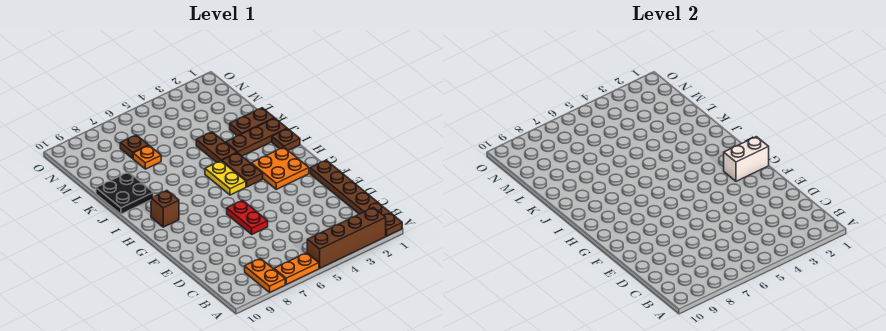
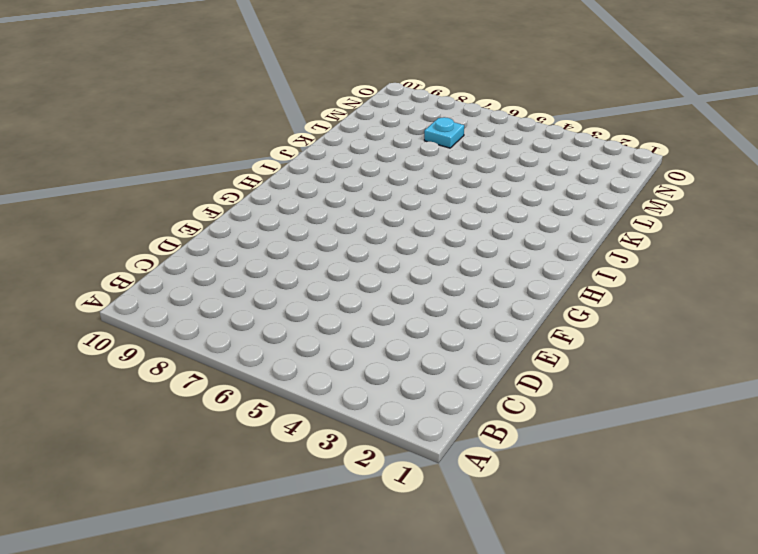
cyan plate M7 level 1 -> brown plate M7 level 1
none -> brown plate A1:F1 level 1
none -> brown brick A2:A5 level 1
none -> orange plate A6:A7 level 1

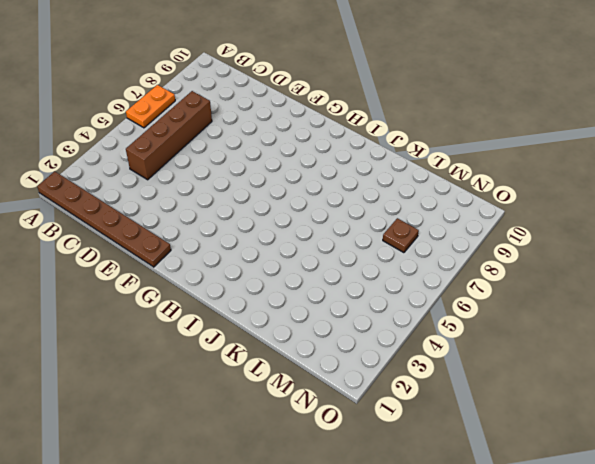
brown brick C4:C7 level 1 -> brown brick A2:A5 level 1
none -> orange plate A8:B8 level 1
none -> red plate E6:F6 level 1
none -> orange plate G2:H3 level 1

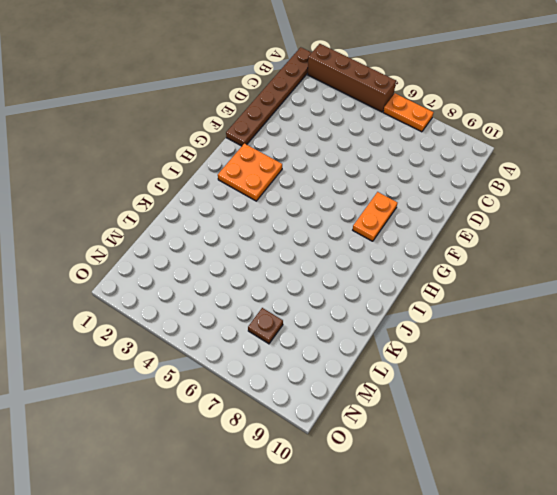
orange plate F8:G8 level 1 -> orange plate A8:B8 level 1
none -> red plate E6:F6 level 1
none -> brown plate H4:I4 level 1
none -> yellow plate H5:I5 level 1

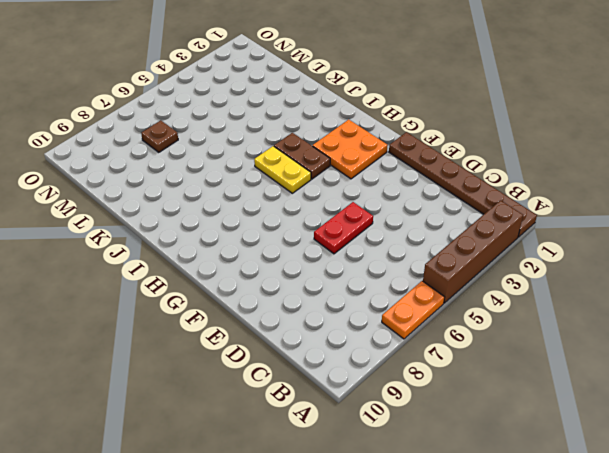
red plate E5:E6 level 1 -> red plate E6:F6 level 1
none -> orange plate A8:B8 level 1
none -> brown brick H9 level 1
none -> brown plate I1 level 1

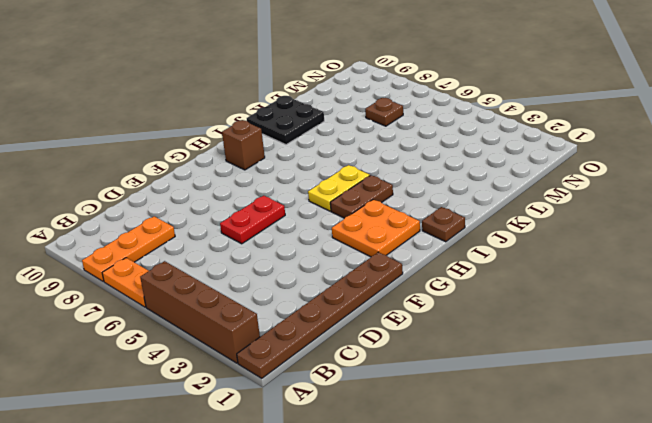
orange plate A8:C8 level 1 -> orange plate A8:B8 level 1
none -> brown plate J1:J3 level 1
none -> brown plate J4:K4 level 1
none -> brown plate K1:K2 level 1

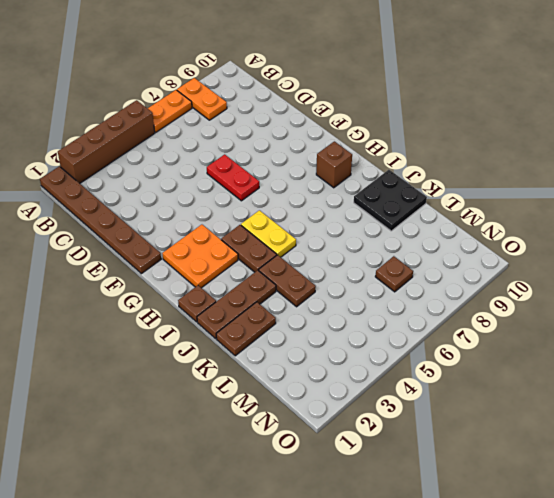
none -> orange plate L7 level 1
none -> white brick G1:G2 level 2

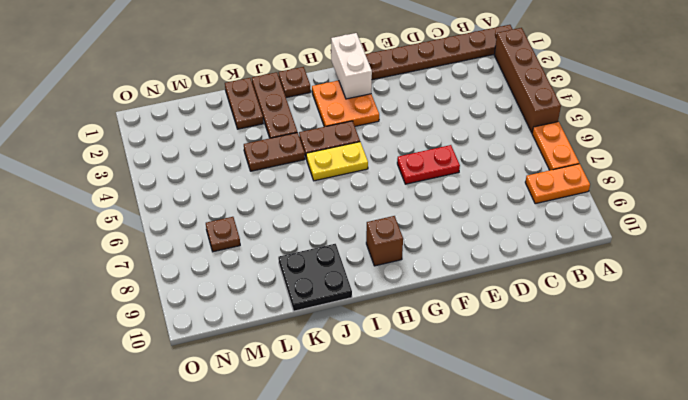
none -> orange plate L7 level 1

